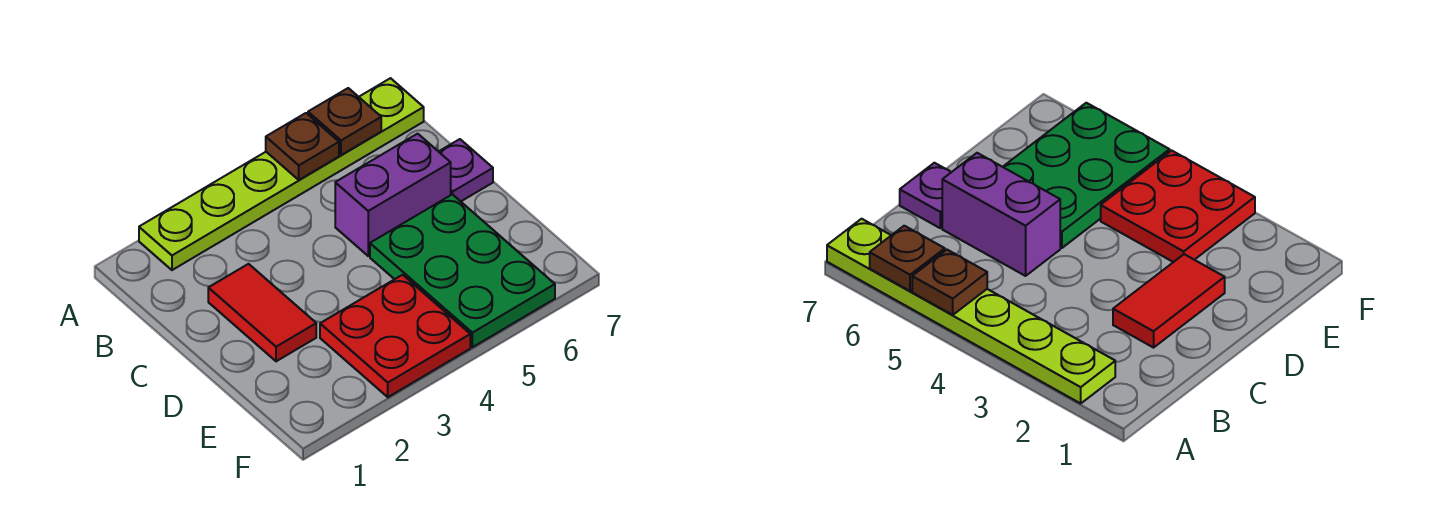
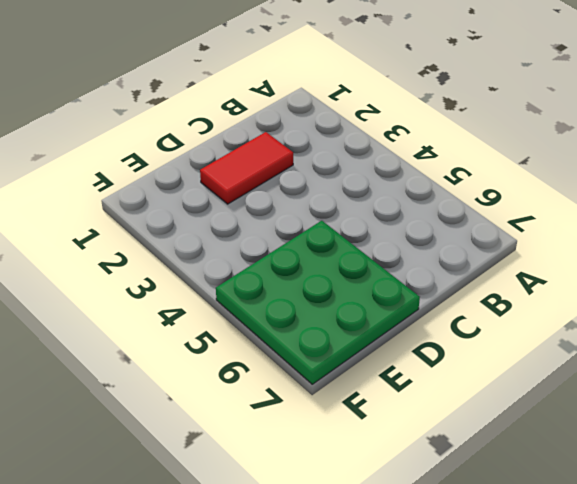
green plate D5:F7 level 1 -> green plate D5:F6 level 1
none -> lime plate A2:A7 level 1
none -> purple brick C5:C6 level 1

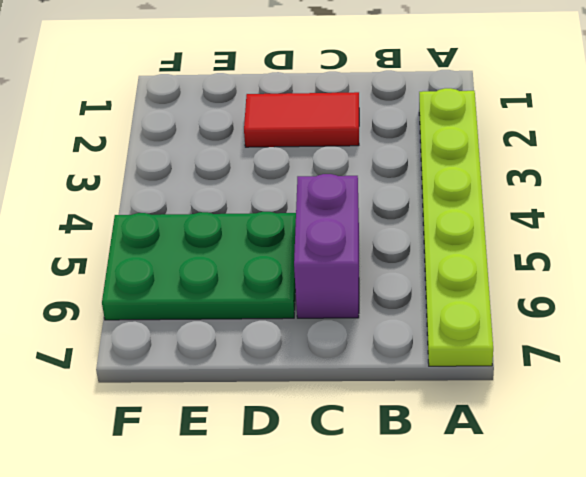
none -> purple plate C7 level 1
none -> red plate E3:F4 level 1

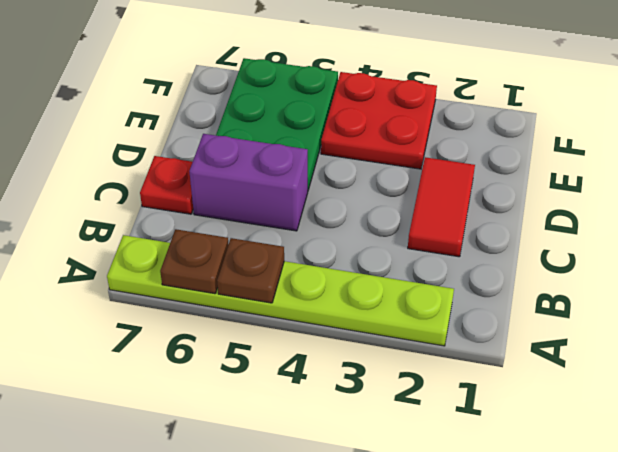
red plate C7 level 1 -> purple plate C7 level 1

